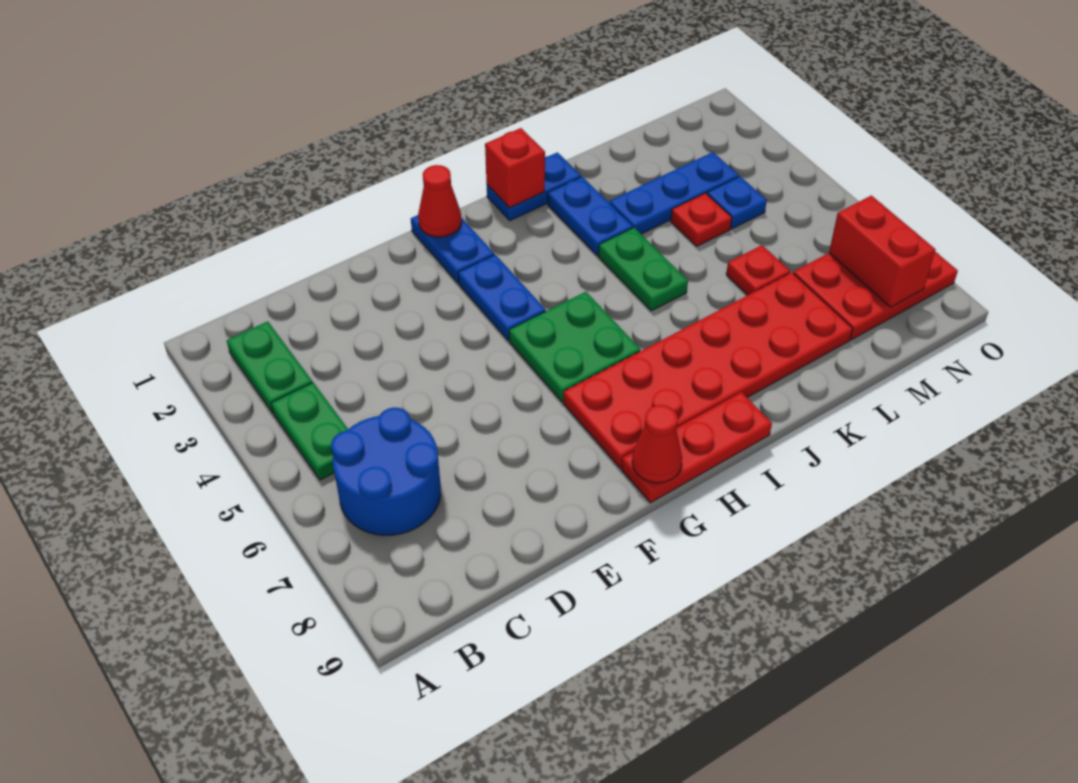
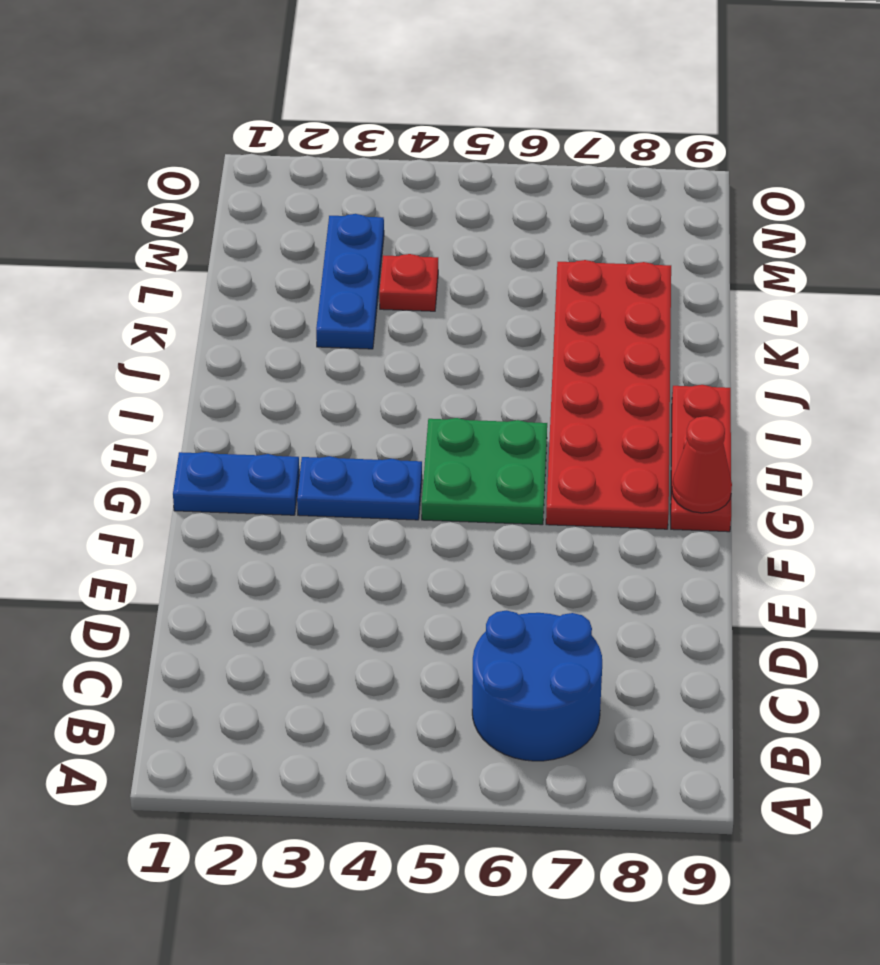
none -> green plate B2:B3 level 1
none -> green plate B4:B5 level 1
none -> blue plate I1:J1 level 1

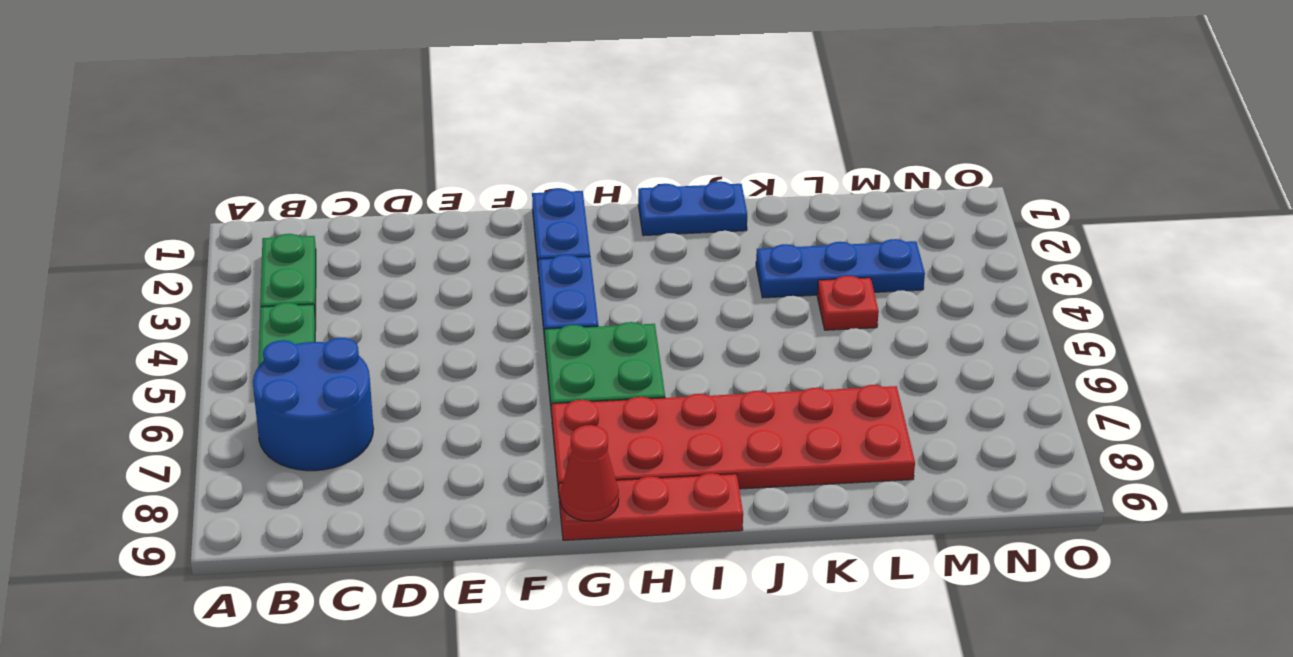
none -> blue plate J2:J3 level 1
none -> green plate J4:J5 level 1
none -> red plate L6 level 1

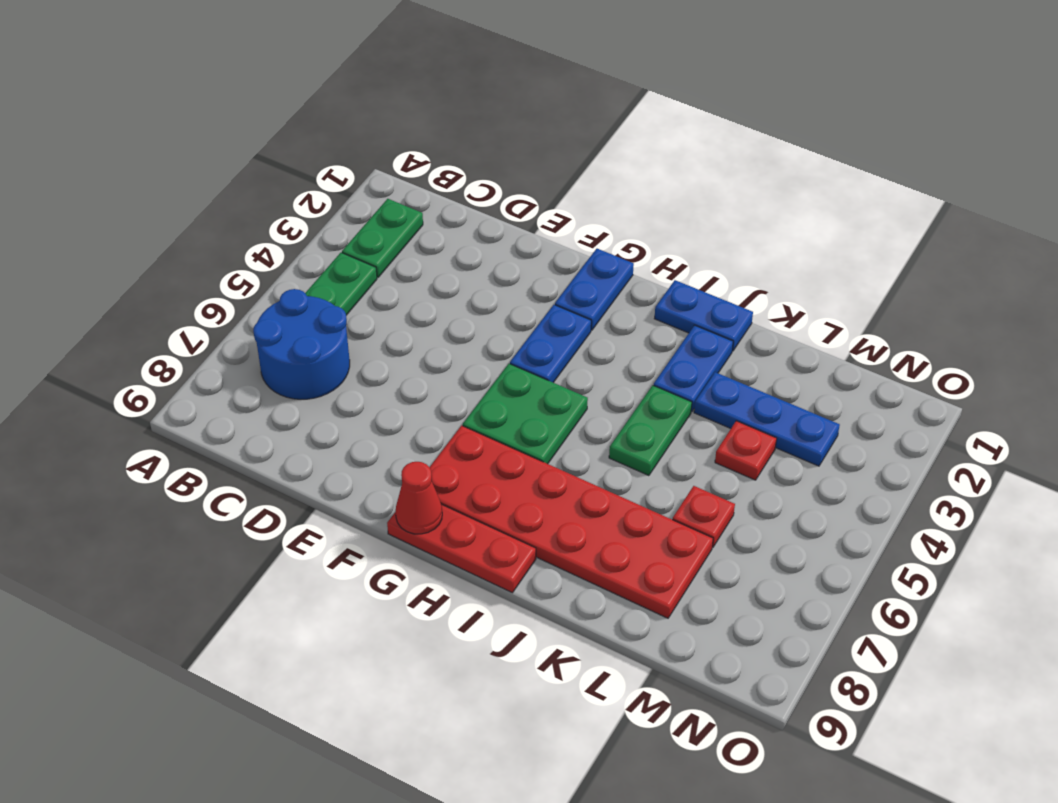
none -> blue plate M4 level 1
none -> red plate M7:O8 level 1
none -> red cone G1 level 2

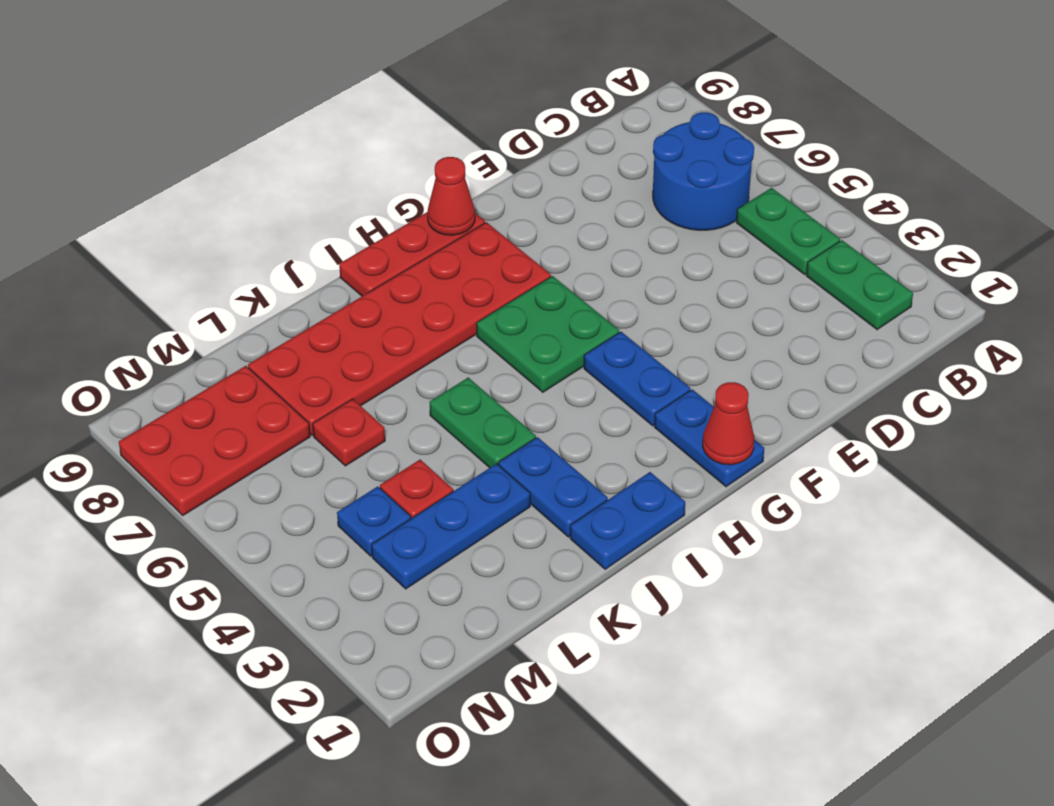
none -> red brick I1 level 2
none -> red brick N7:N8 level 2

